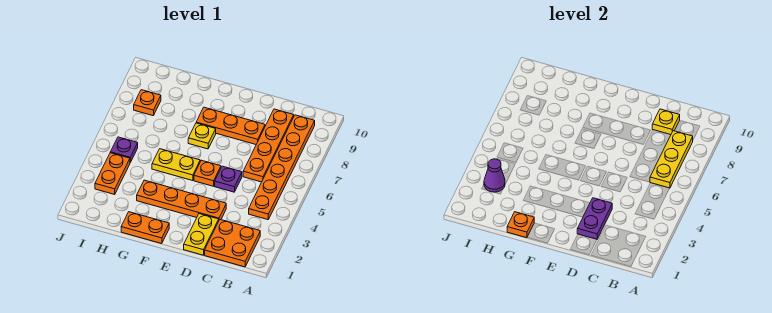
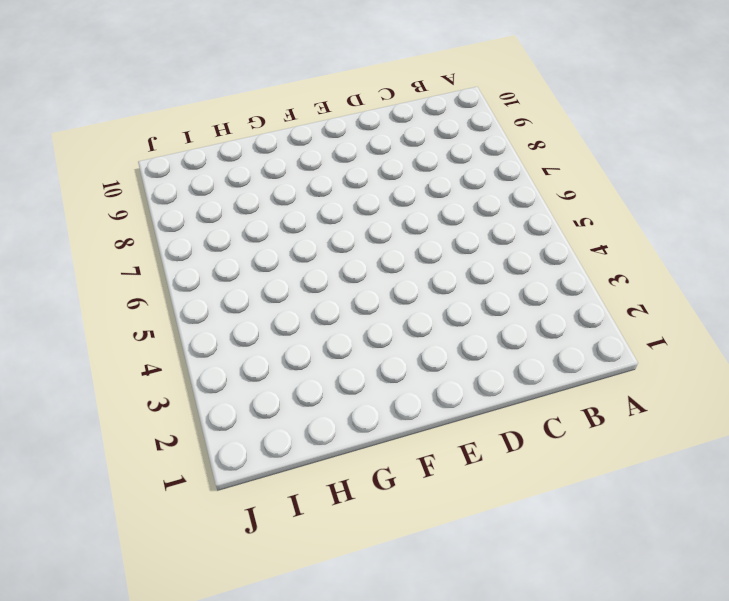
none -> orange plate B1:C2 level 1
none -> orange plate B4:B9 level 1
none -> orange plate C6:C9 level 1

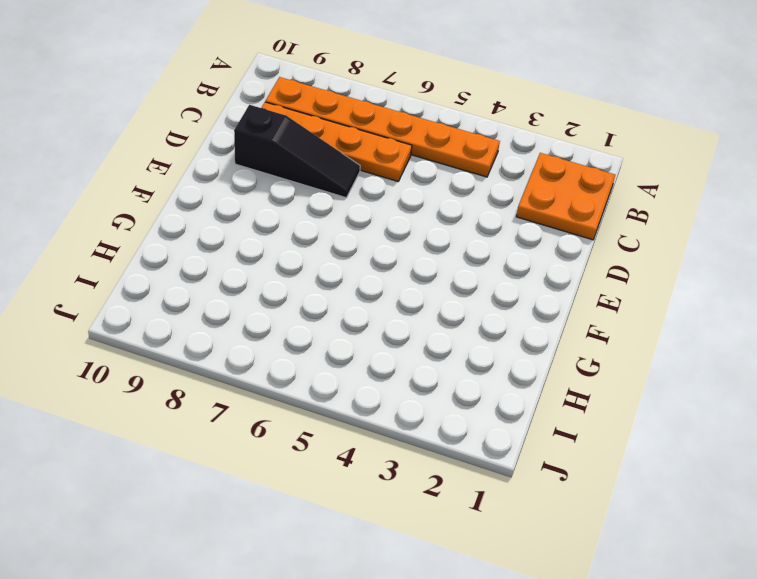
black slope D7:D9 level 1 top 9 -> orange plate D8:F8 level 1
none -> yellow plate D1:D2 level 1
none -> orange plate D3:G3 level 1
none -> purple plate D5 level 1

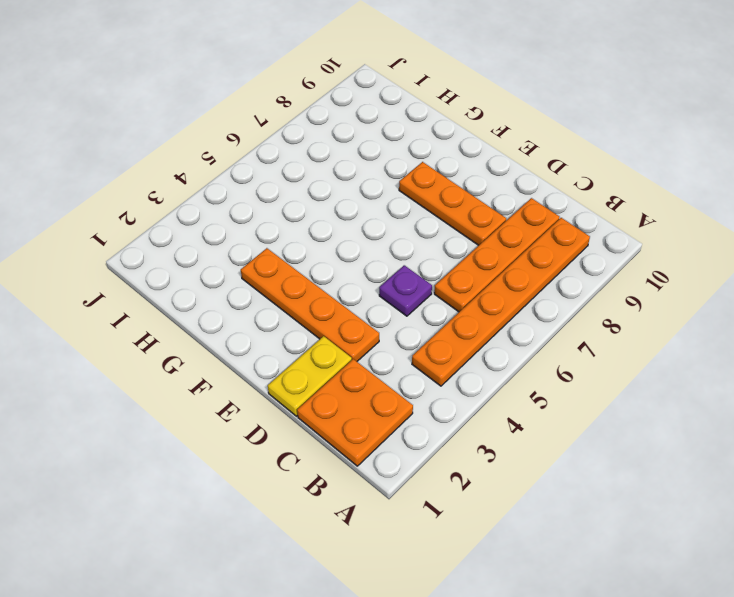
none -> orange plate E5 level 1
none -> orange plate F1:G1 level 1
none -> yellow plate F5:G5 level 1

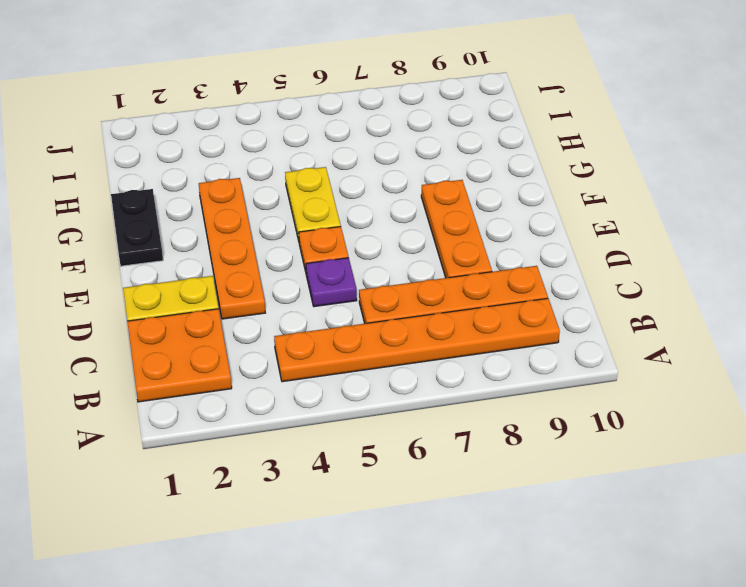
black plate F1:G1 level 1 -> orange plate F1:G1 level 1
none -> yellow plate F7 level 1
none -> orange plate I3:I4 level 1
none -> purple plate I5 level 1

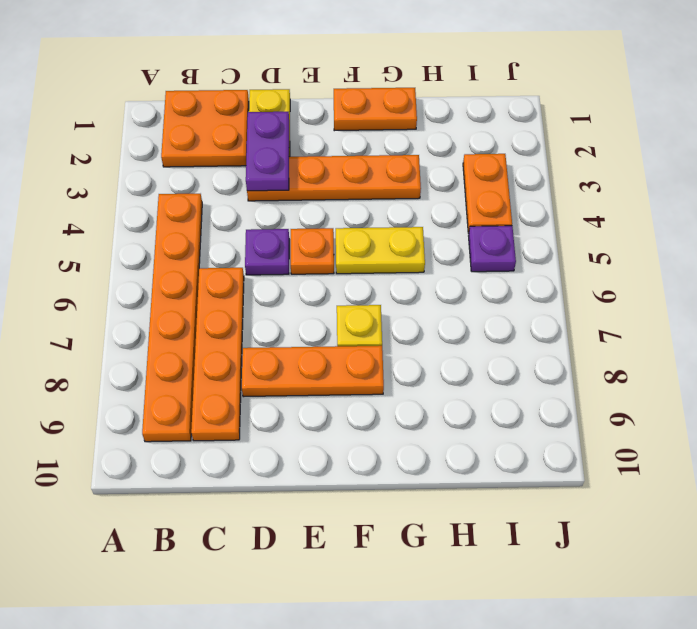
none -> orange plate I8 level 1
none -> yellow plate B6:B8 level 2
none -> yellow plate C9 level 2

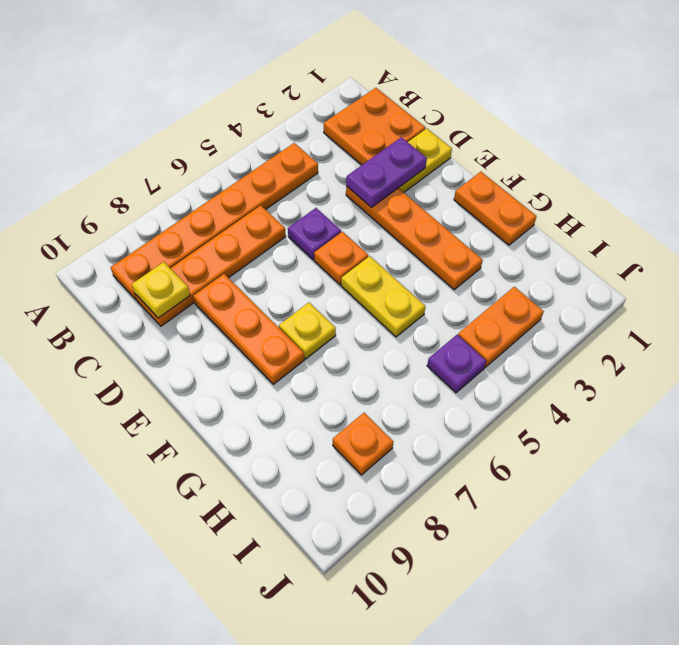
none -> yellow plate B6:B8 level 2
none -> orange plate G1 level 2
none -> purple cone I3 level 2

